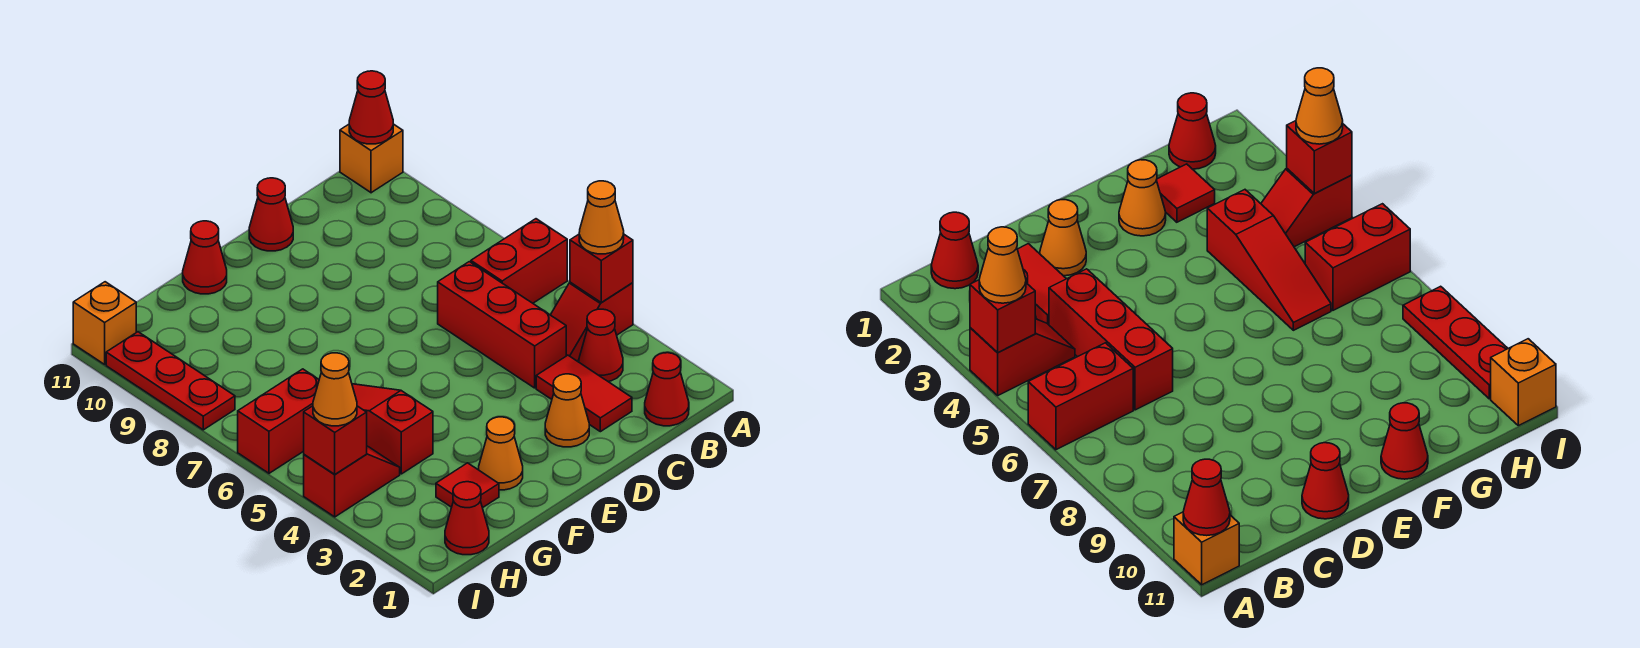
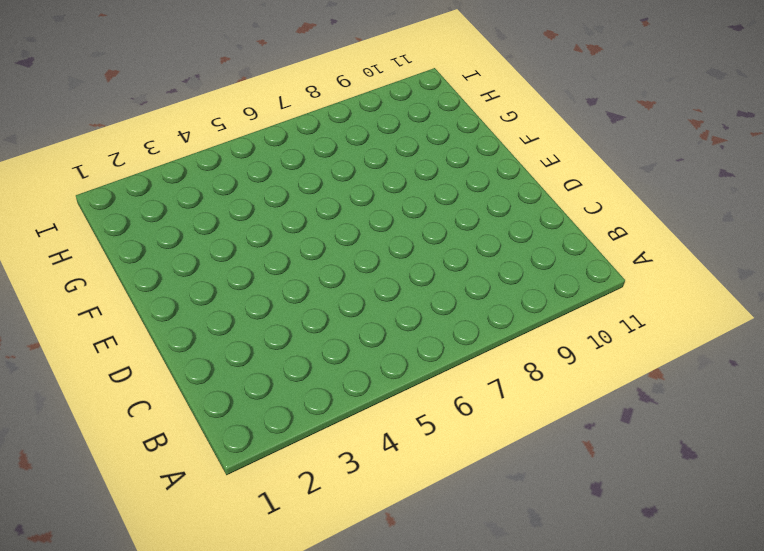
none -> red slope A4:B4 level 1 top A
none -> red brick A6:B6 level 1
none -> orange brick A11 level 1

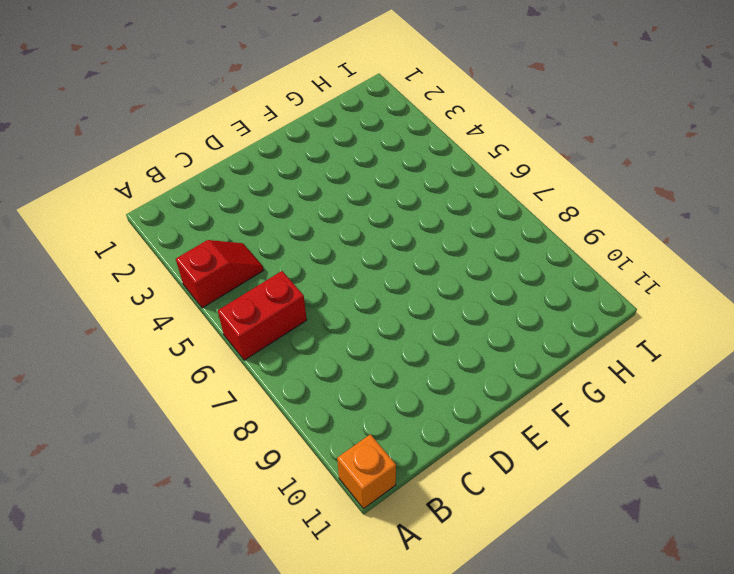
none -> red cone B1 level 1
none -> red cone B3 level 1
none -> red tile C2:C3 level 1

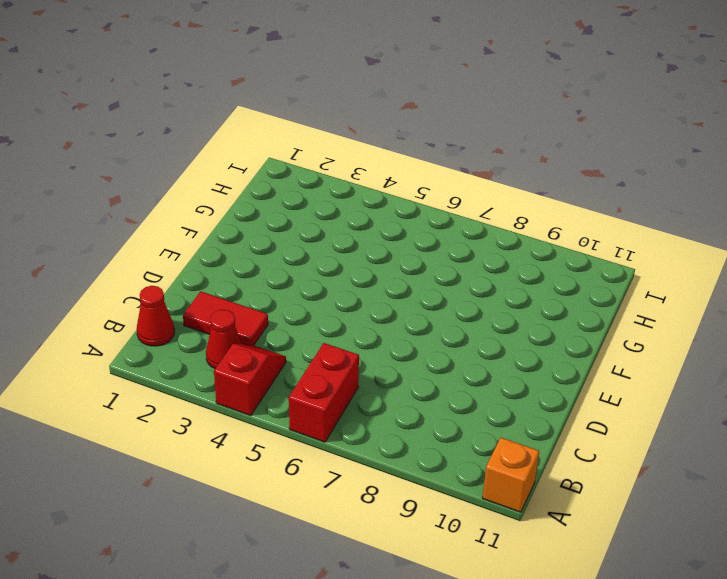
none -> red brick C4:C6 level 1
none -> orange cone D2 level 1
none -> red cone D11 level 1

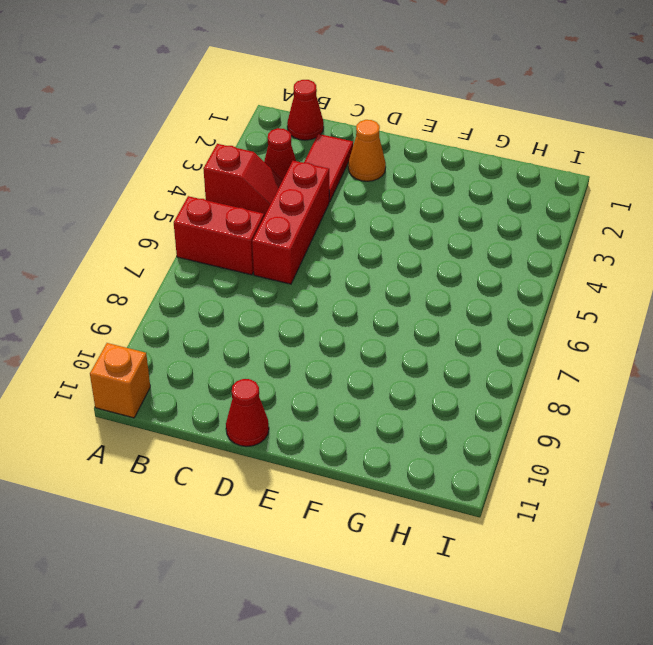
none -> orange cone F2 level 1
none -> red cone F11 level 1
none -> red tile G2 level 1

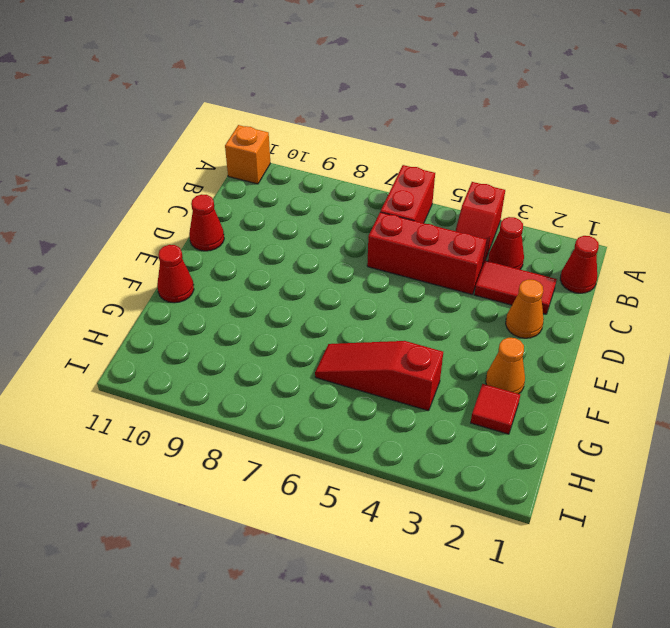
none -> red cone H1 level 1
none -> red slope H4:I4 level 1 top I
none -> red brick H6:I6 level 1

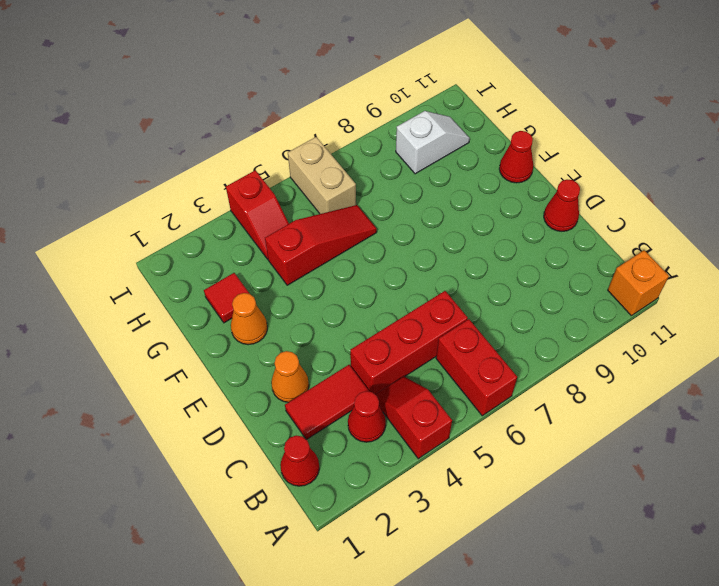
tan brick H6:I6 level 1 -> red brick H6:I6 level 1
white slope H9:H10 level 1 top 9 -> none
none -> red cone H1 level 1
none -> red plate I8:I10 level 1
none -> orange brick I11 level 1

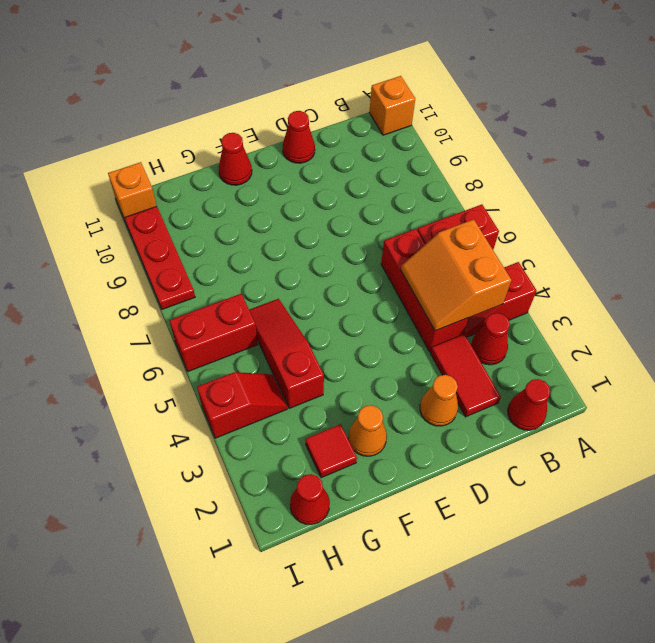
orange slope B4:C5 level 2 top B -> none
none -> red brick A4 level 2
none -> red cone A11 level 2
none -> red brick I4 level 2

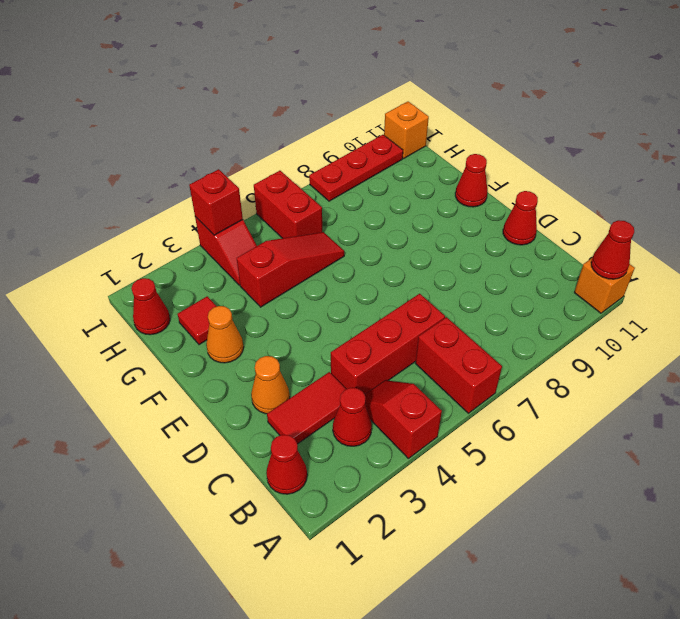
none -> red brick A4 level 2
none -> orange cone A4 level 3
none -> orange cone I4 level 3

